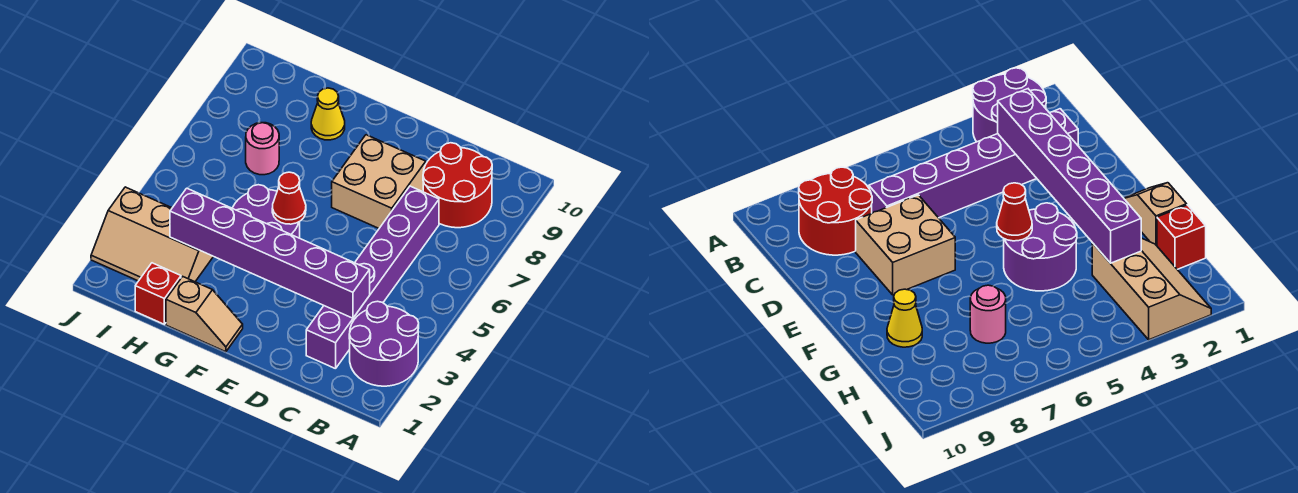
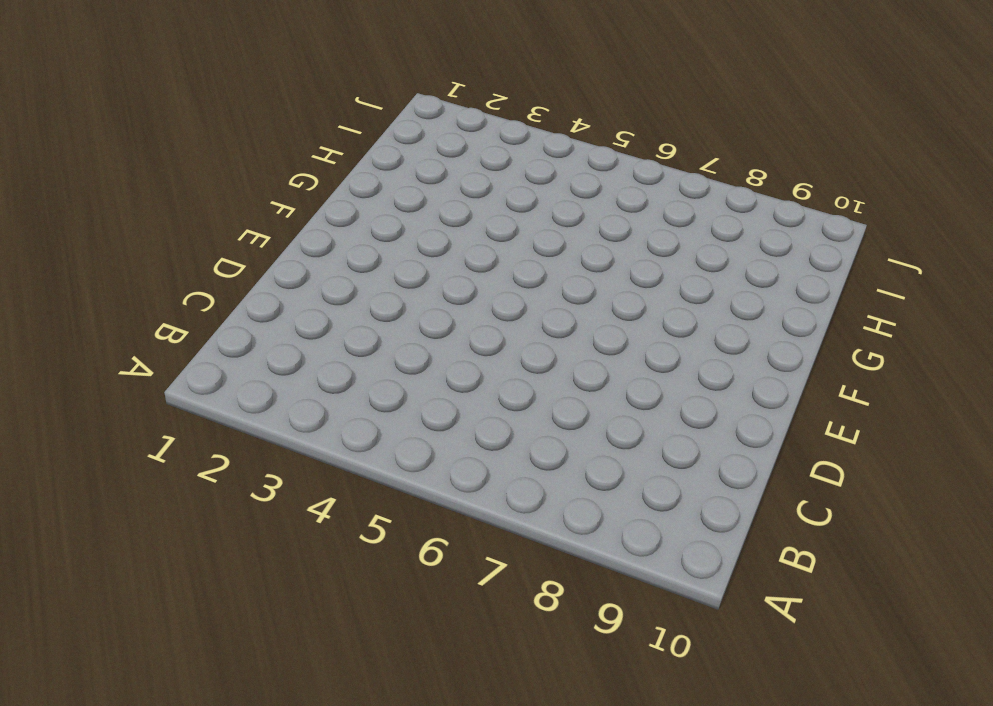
none -> purple round brick A2:B3 level 1
none -> red round brick B8:C9 level 1
none -> purple brick C2:C7 level 1

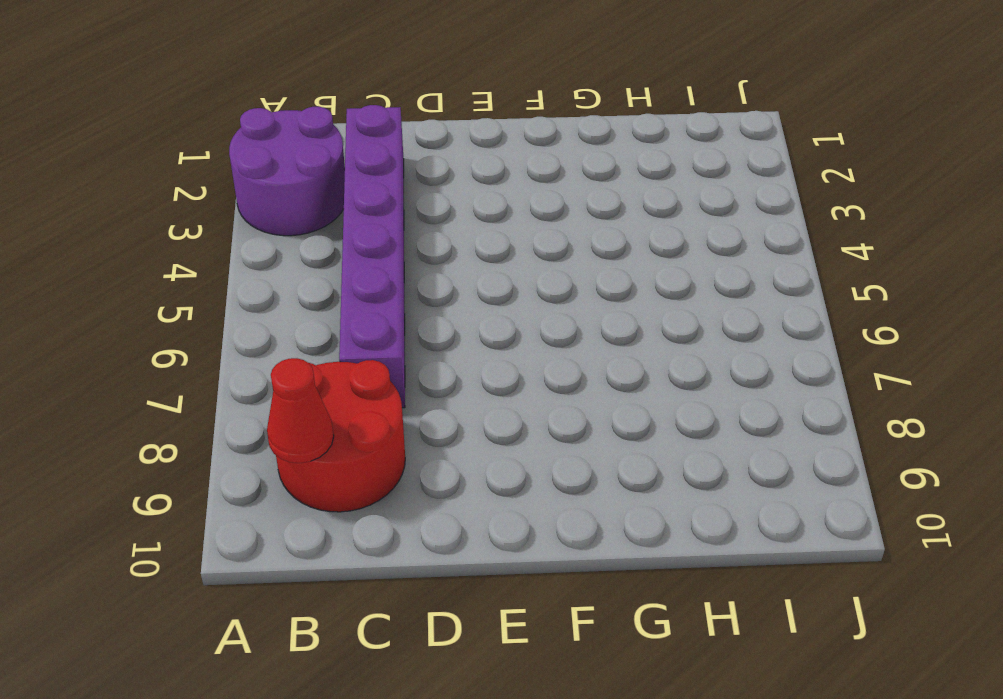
red cone B9 level 2 -> red cone F5 level 2
none -> tan brick D7:E8 level 1
none -> tan slope F1:G1 level 1 top G
none -> purple round brick F4:G5 level 1

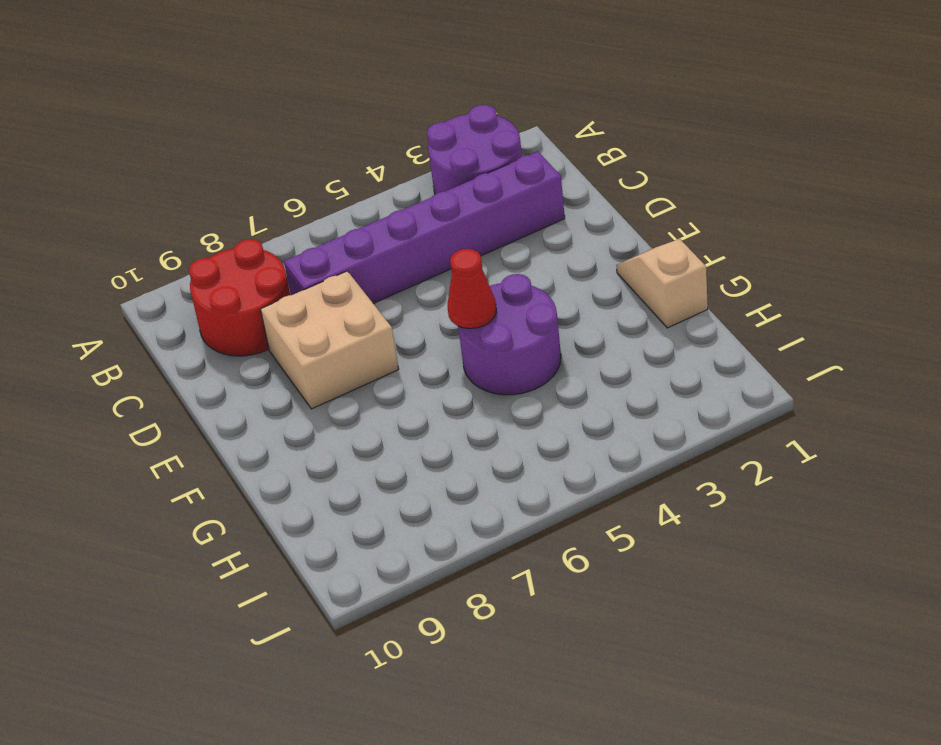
none -> yellow cone G9 level 1
none -> red brick H1 level 1
none -> tan slope H2:J3 level 1 top 3

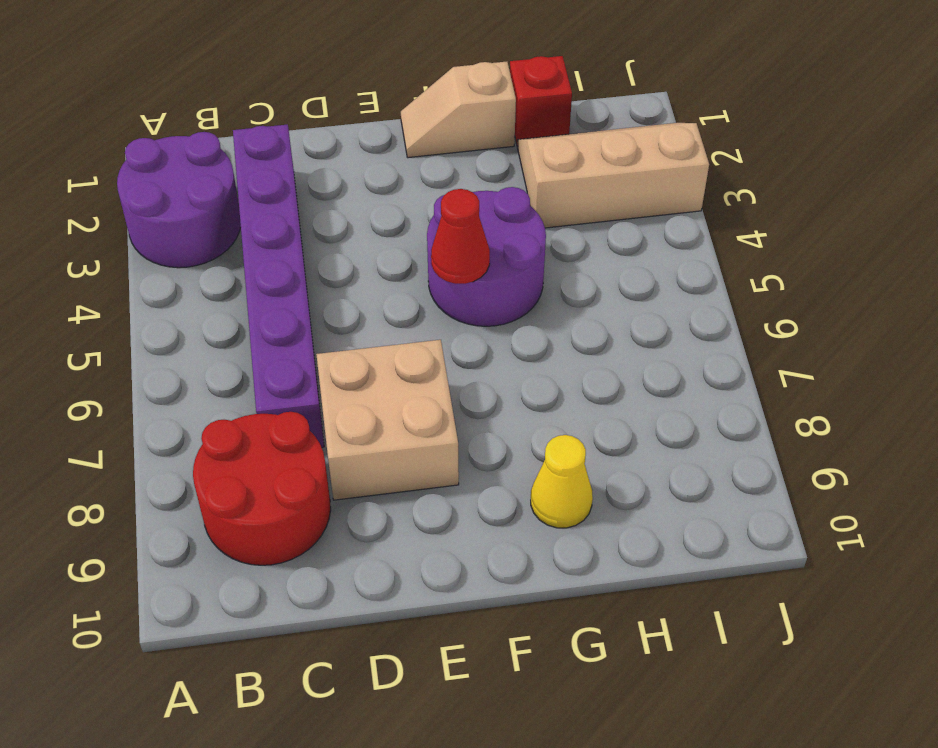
none -> pink round brick H7 level 1
none -> purple brick C3:H3 level 2

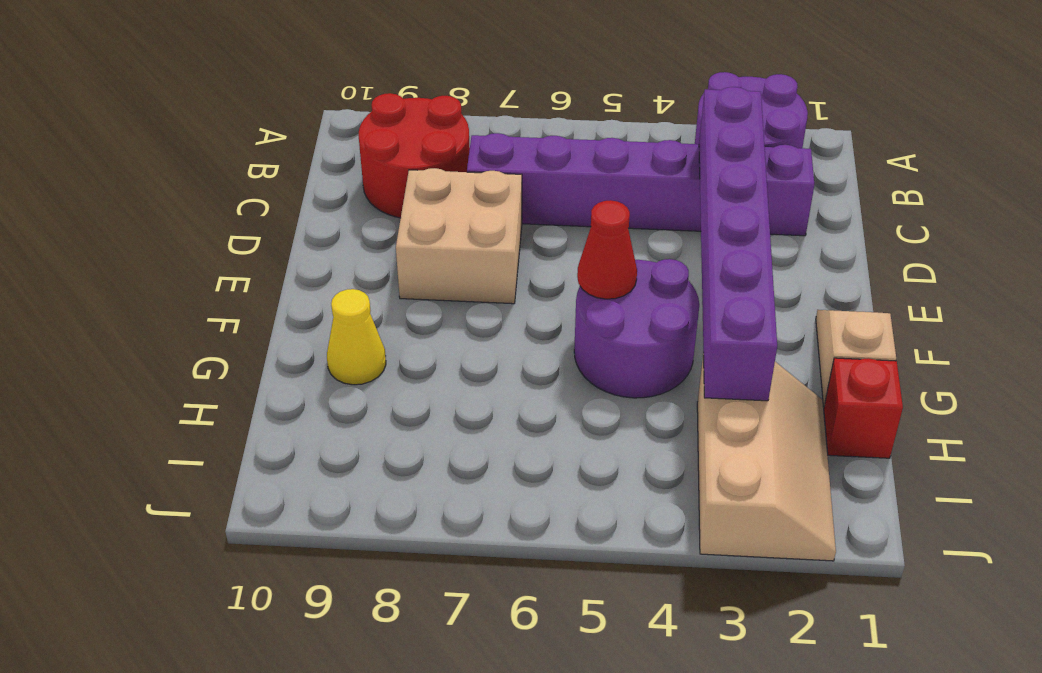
none -> pink round brick H7 level 1

